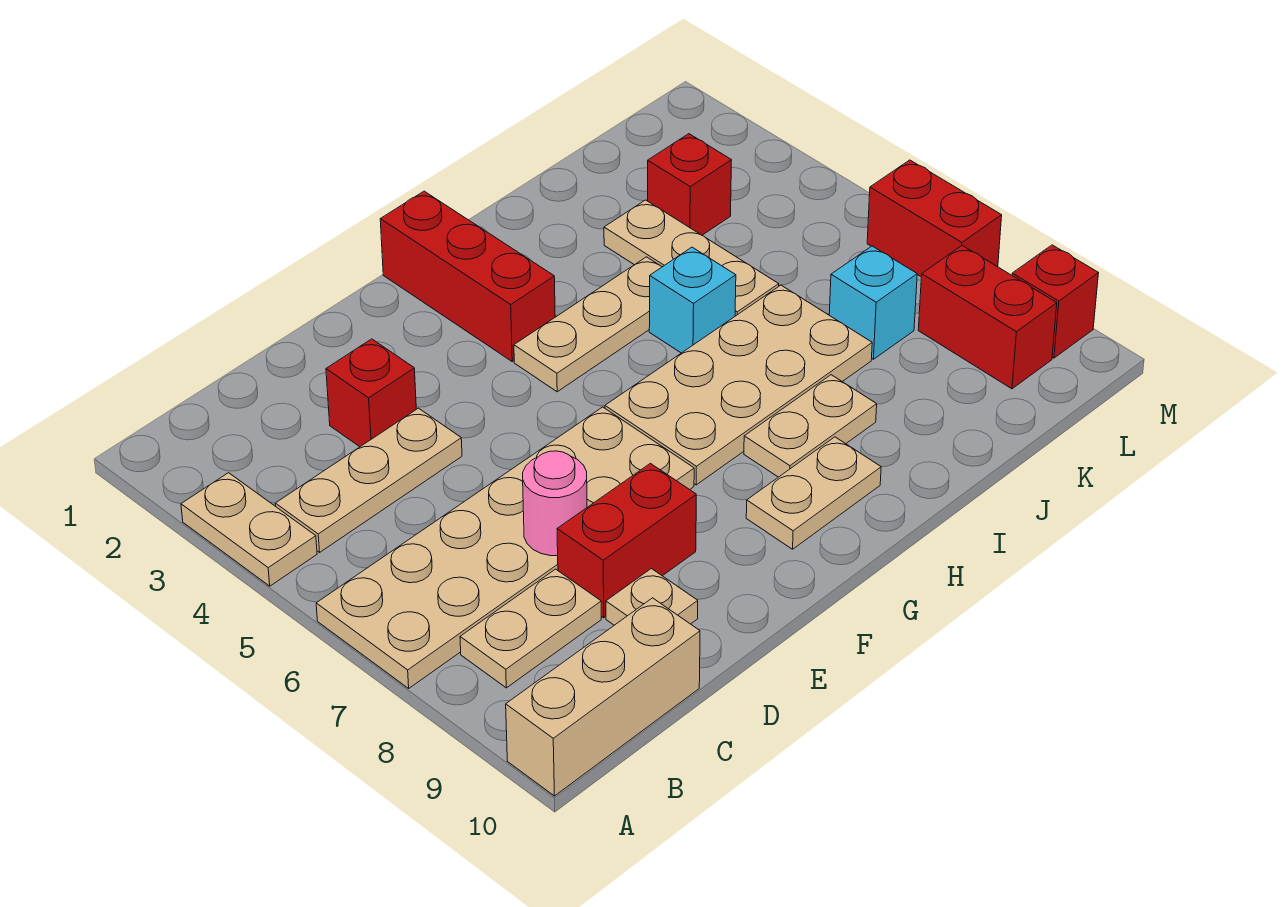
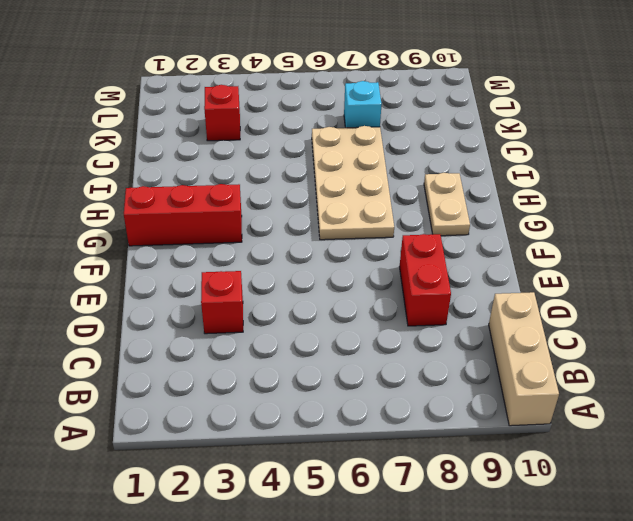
none -> tan plate A3:A4 level 1
none -> tan plate A6:F7 level 1
none -> tan plate B4:D4 level 1

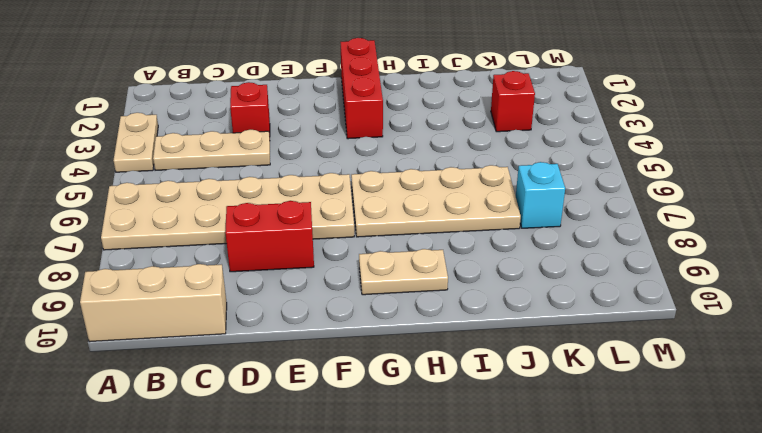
none -> tan plate B8:C8 level 1
none -> tan plate D9 level 1
none -> tan plate G4:I4 level 1

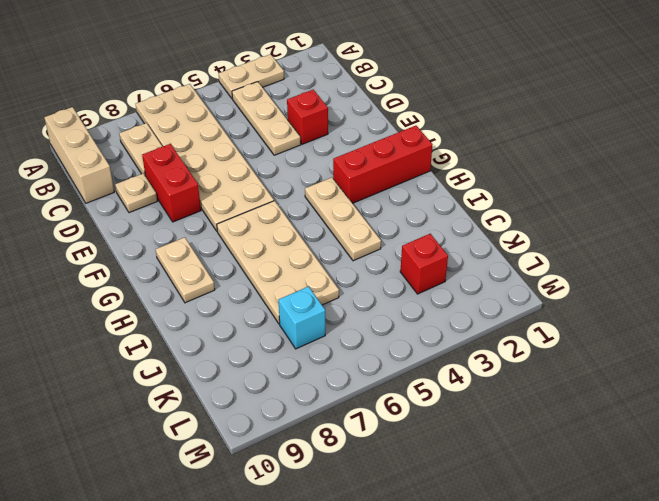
none -> tan plate H8:I8 level 1
none -> cyan brick I5 level 1
none -> tan plate J3:J5 level 1

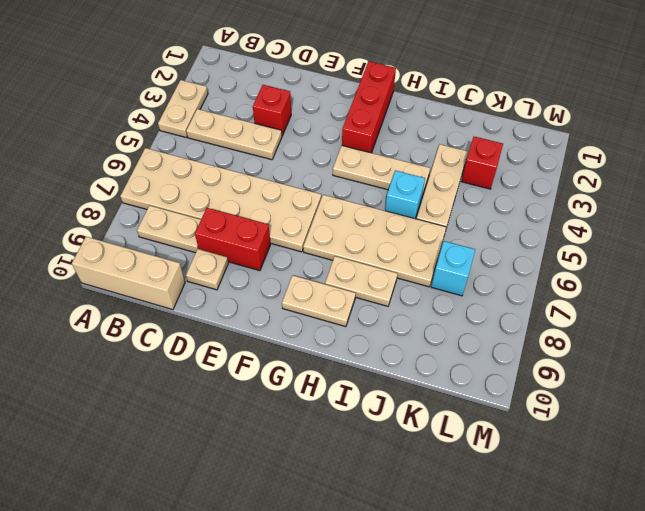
none -> red brick L8:L9 level 1
none -> red brick M6:M7 level 1
none -> red brick M9 level 1

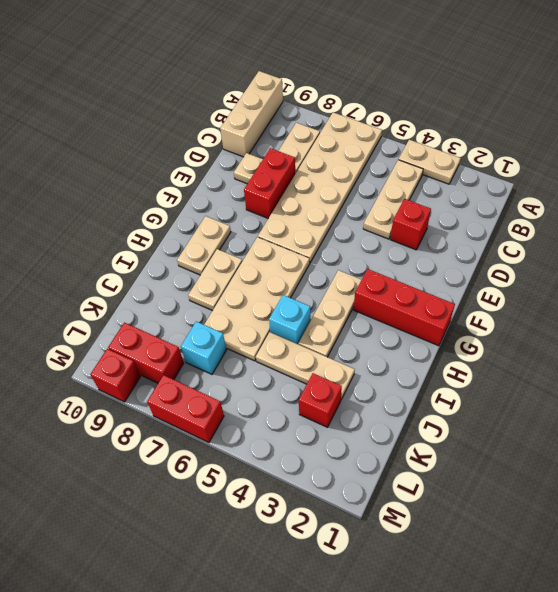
none -> pink round brick D7 level 2

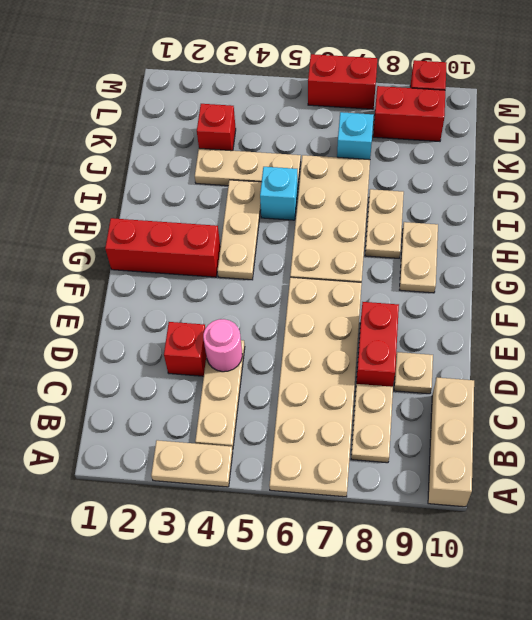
pink round brick D4 level 2 -> pink round brick D7 level 2

